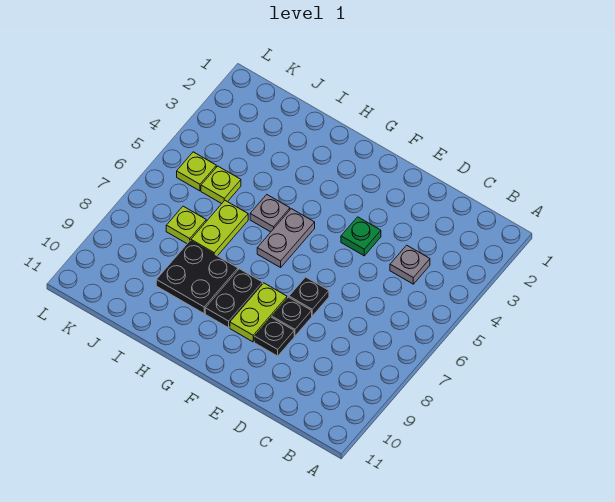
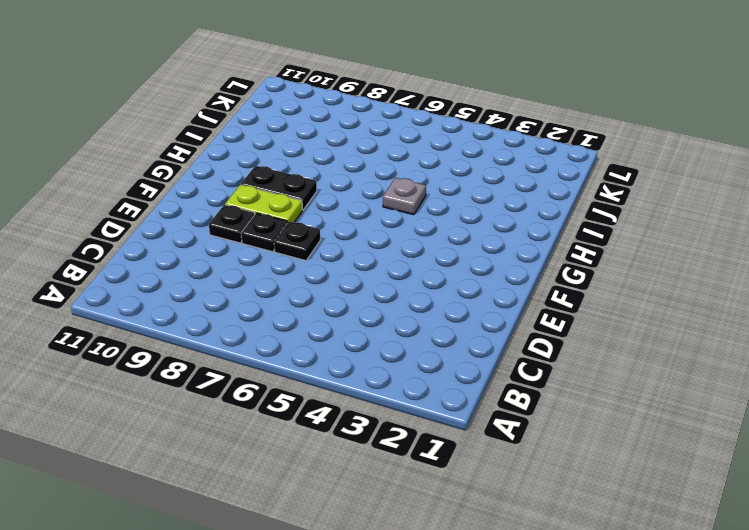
none -> grey plate C4 level 1
none -> green plate E4 level 1
none -> grey plate G5:G6 level 1

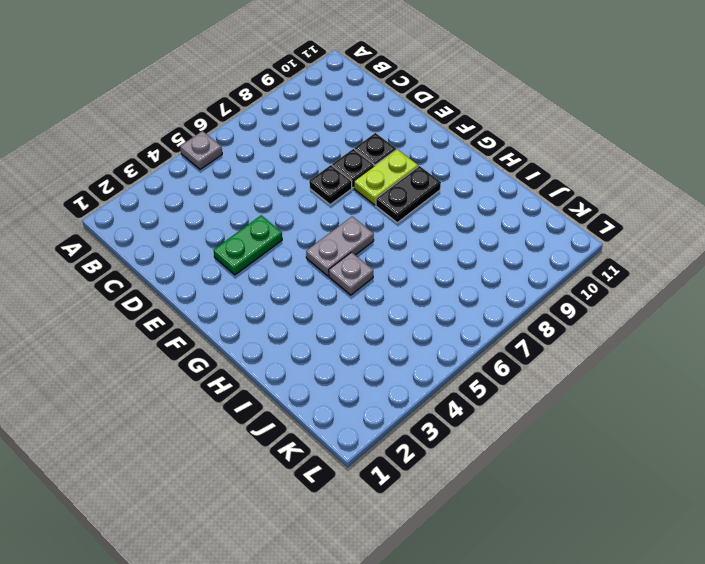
grey plate A5 level 1 -> grey plate C4 level 1
green plate E3:E4 level 1 -> green plate E4 level 1
none -> black plate H8:I9 level 1
none -> lime plate I6:I7 level 1
none -> lime plate J5 level 1

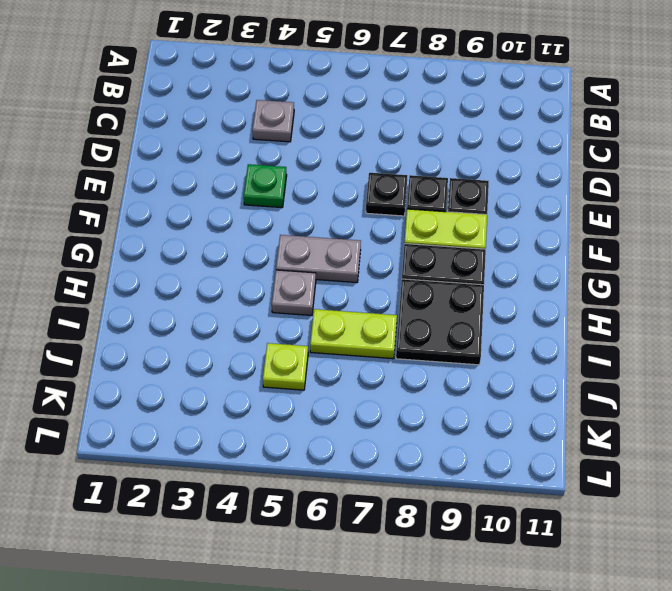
none -> lime plate J7 level 1
none -> lime plate K5 level 1

